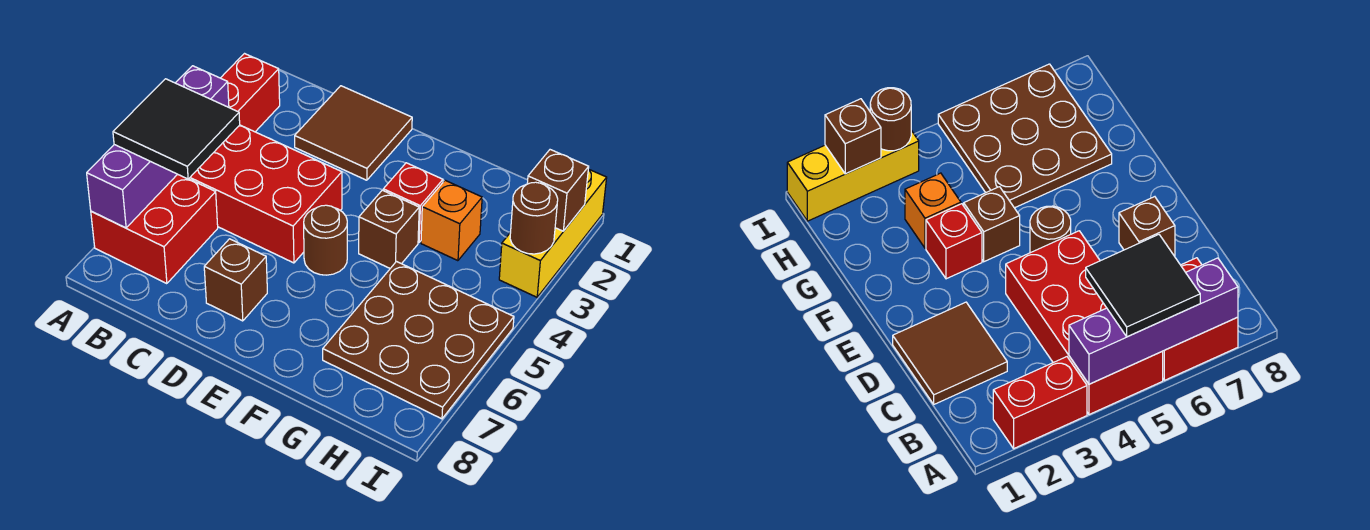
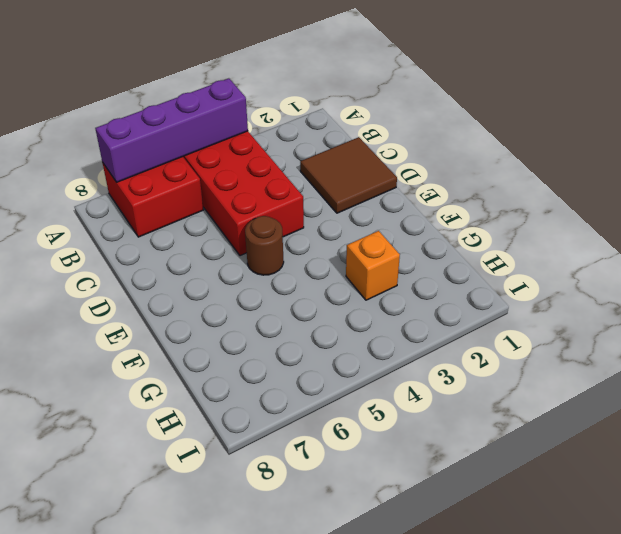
none -> red brick A2:A3 level 1
none -> brown brick D7 level 1
none -> red brick F3 level 1

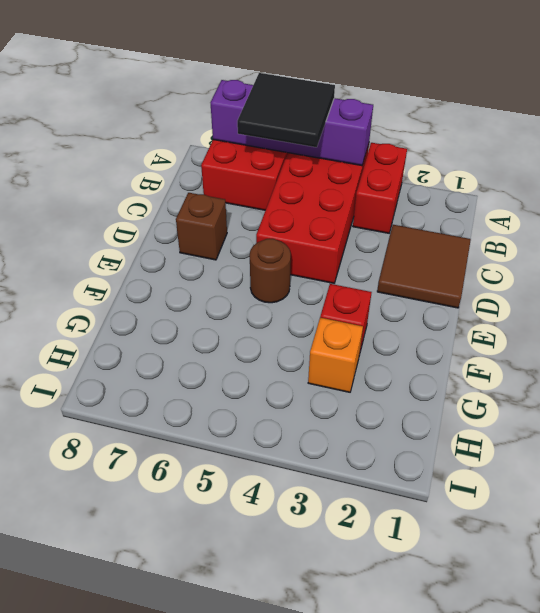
red brick A3:B3 level 1 -> red brick A2:A3 level 1
none -> brown brick F4 level 1
none -> brown plate G5:I7 level 1
none -> yellow brick I1:I3 level 1

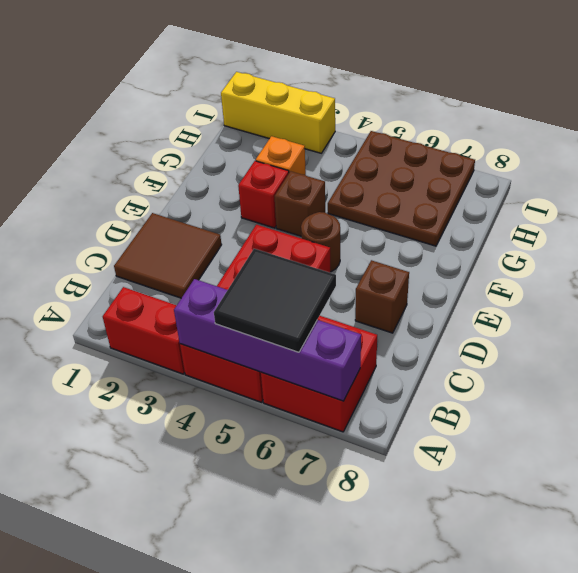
none -> brown brick I2 level 2
none -> brown round brick I3 level 2

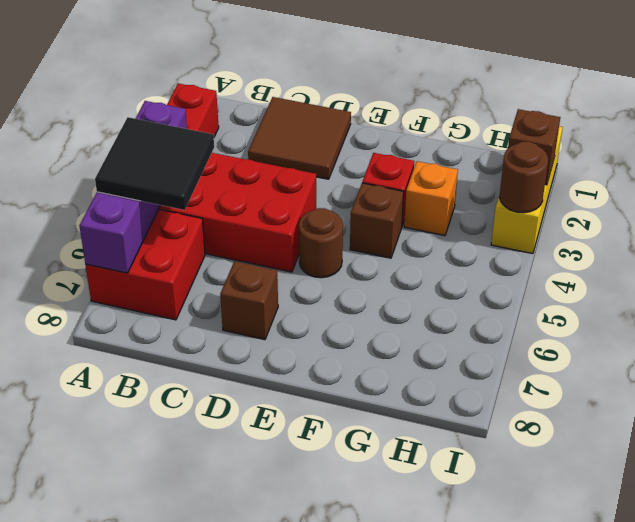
none -> brown plate G5:I7 level 1

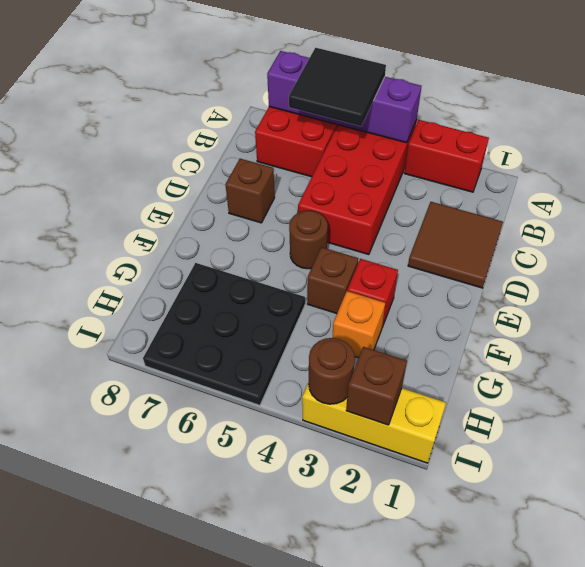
black plate G5:I7 level 1 -> brown plate G5:I7 level 1

